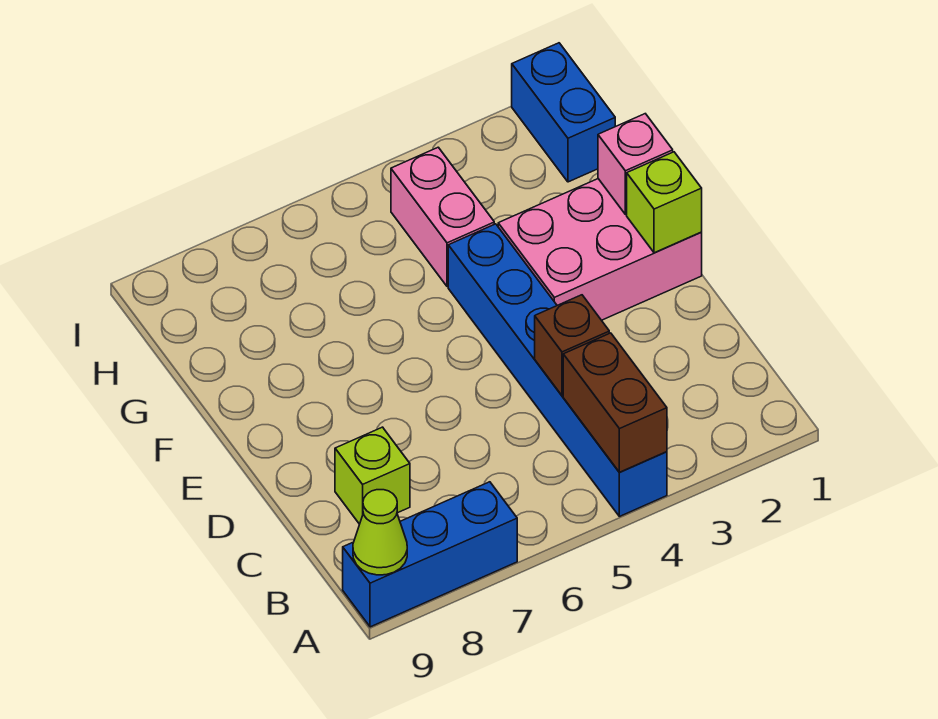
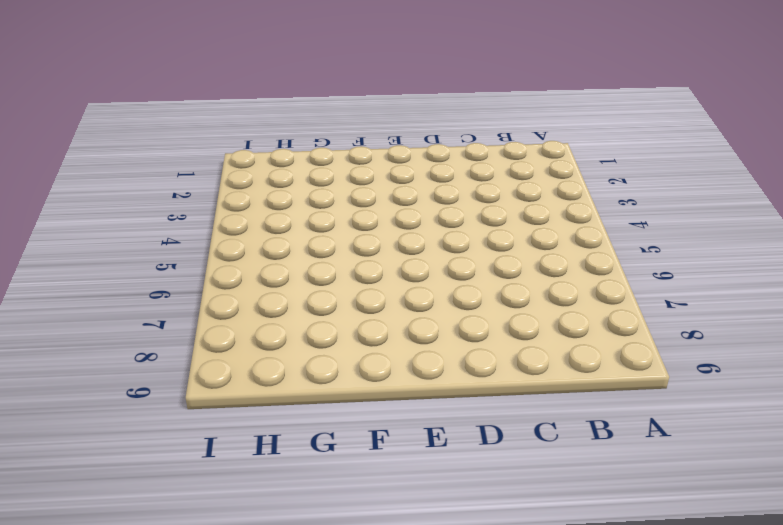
none -> blue brick A4:F4 level 1
none -> blue brick A7:A9 level 1

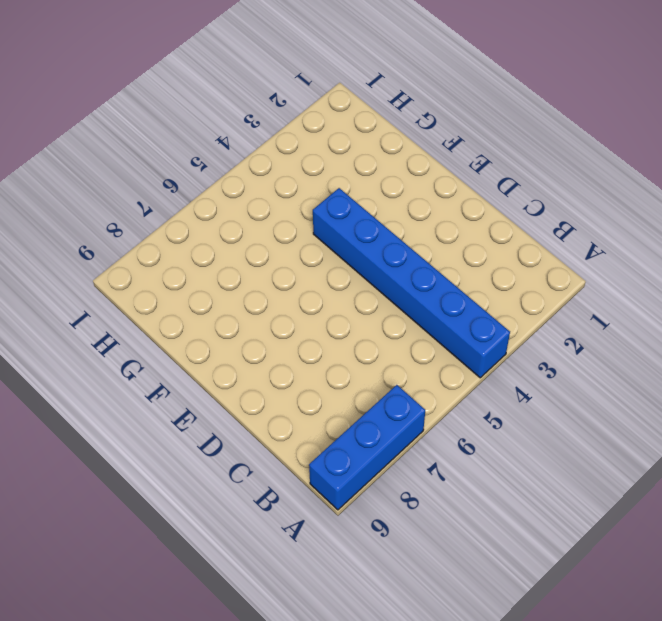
none -> lime brick C8 level 1
none -> pink brick E1:F3 level 1

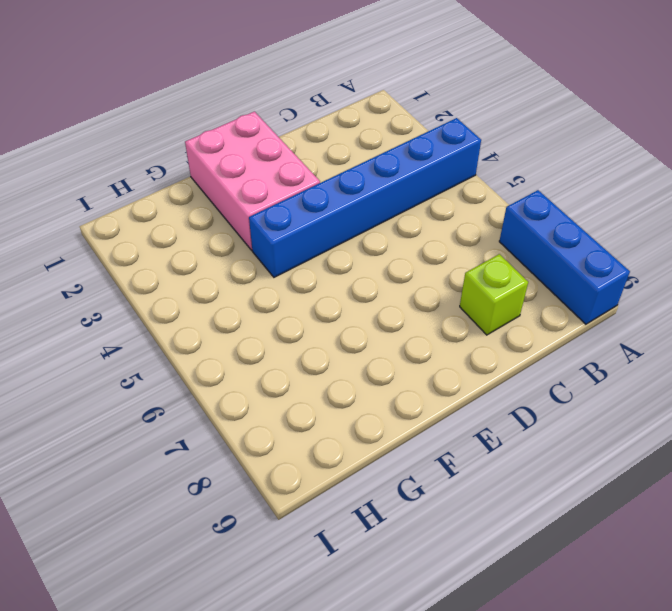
none -> pink brick G4:H4 level 1
none -> blue brick H1:I1 level 1

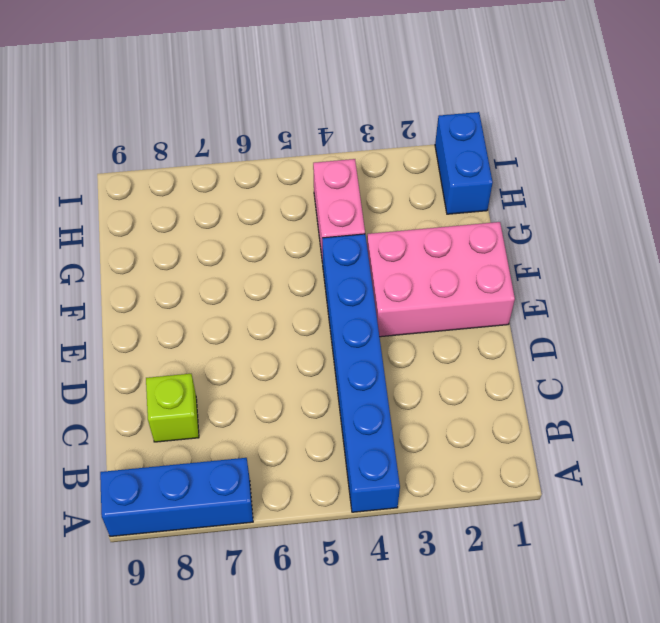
none -> brown brick A4:B4 level 2
none -> lime cone A9 level 2

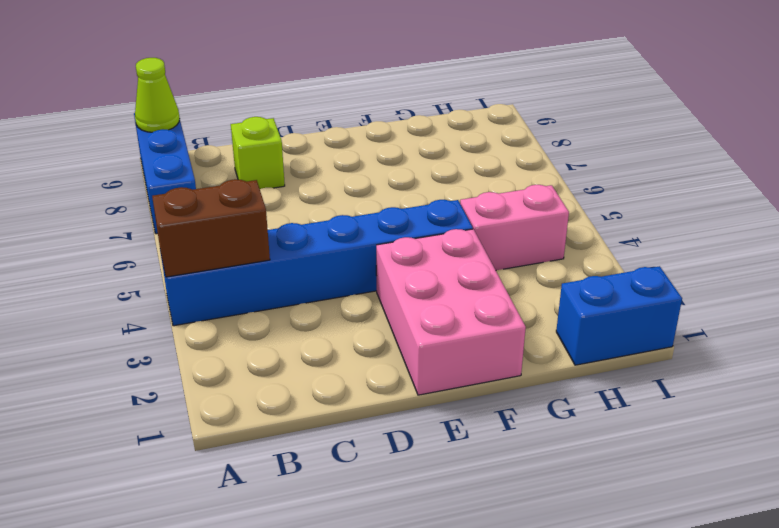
none -> brown brick C4 level 2
none -> lime brick E1 level 2

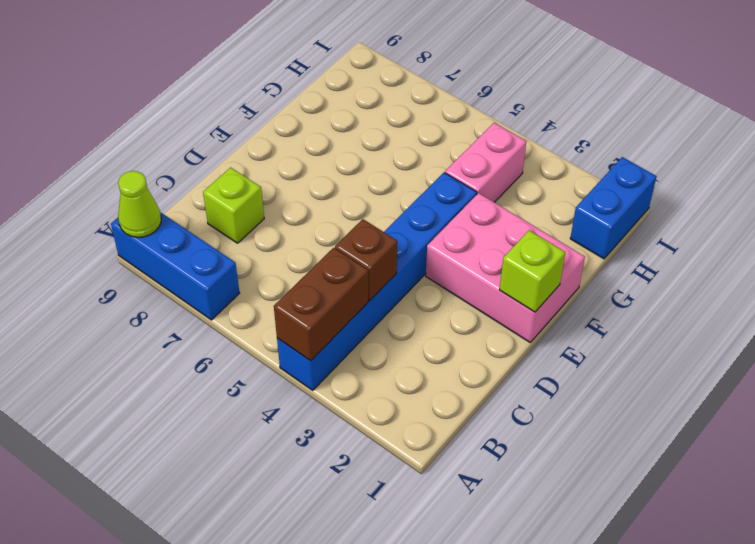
none -> pink brick F1 level 2

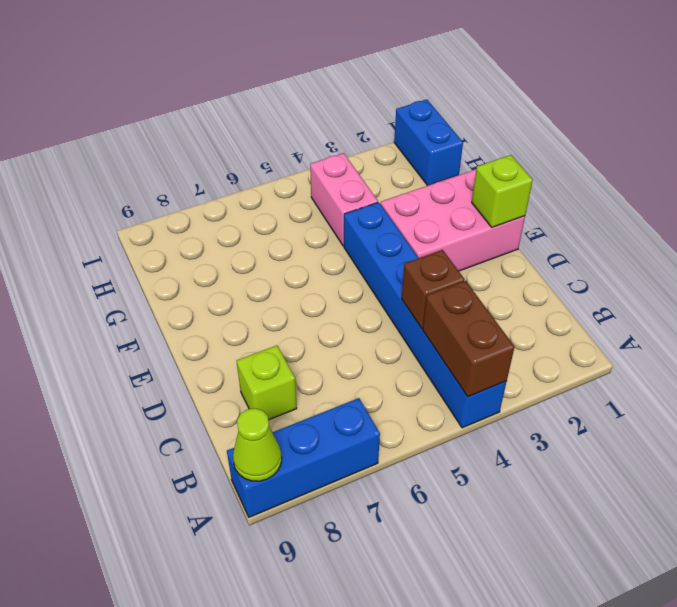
none -> pink brick F1 level 2

